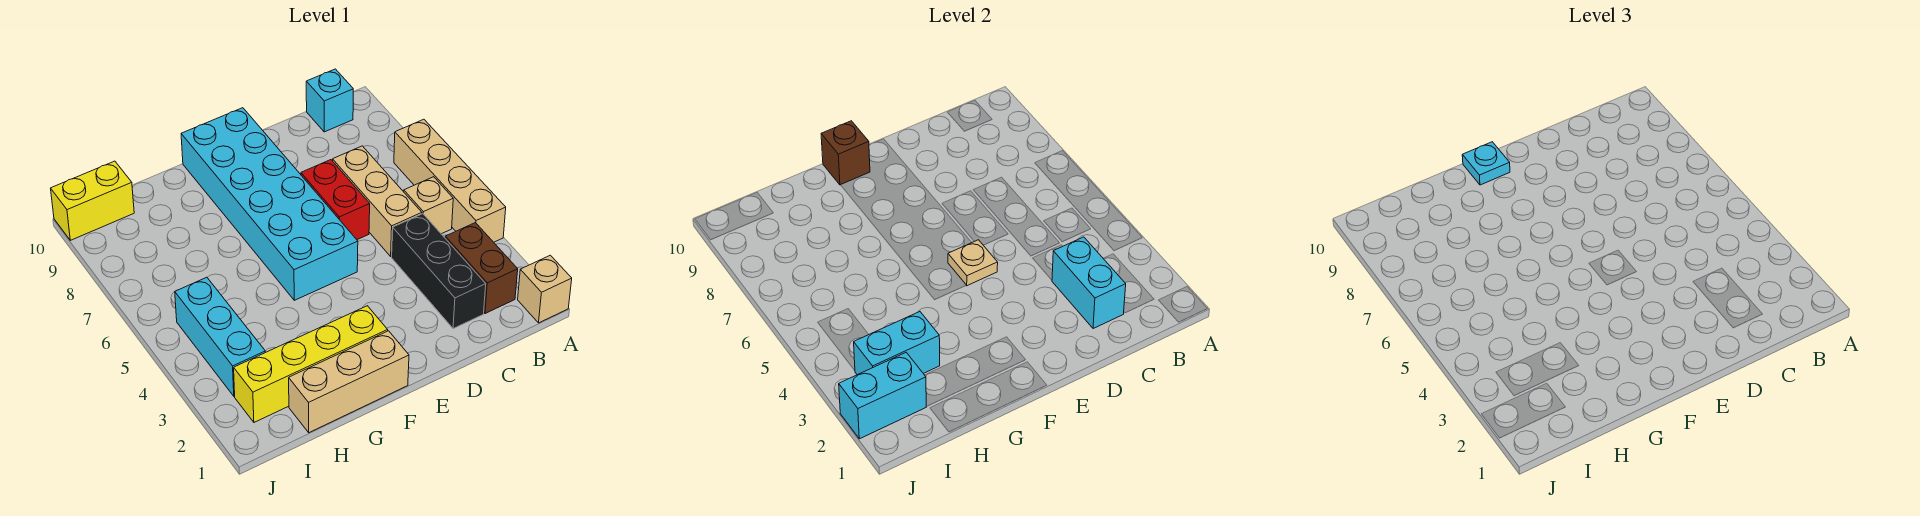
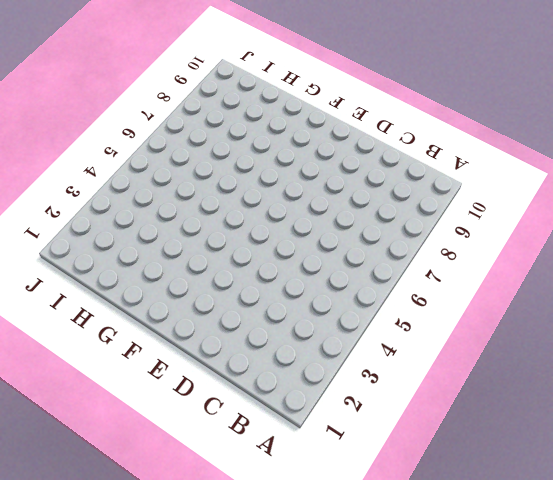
none -> tan brick A1 level 1
none -> tan brick A4:A7 level 1
none -> brown brick B2:B3 level 1

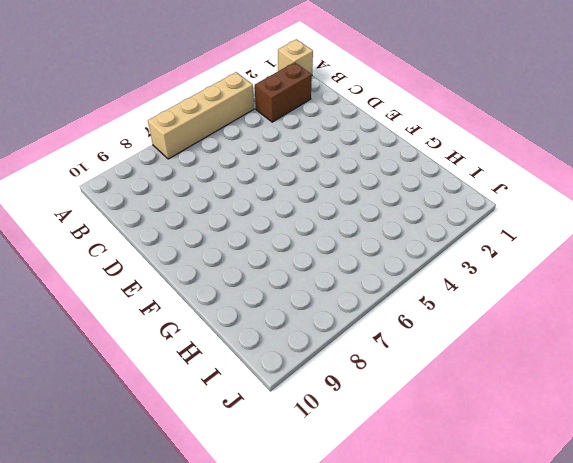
none -> tan brick B5 level 1
none -> cyan brick B10 level 1
none -> black brick C2:C4 level 1

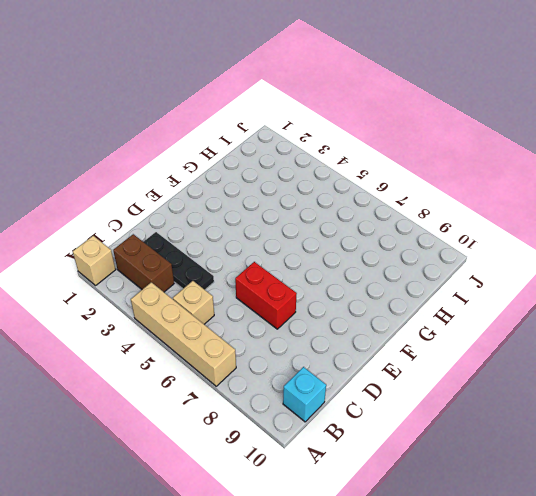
black plate C2:C4 level 1 -> black brick C2:C4 level 1
none -> tan brick C5:C7 level 1
none -> cyan brick E5:F10 level 1
none -> tan brick F1:H1 level 1

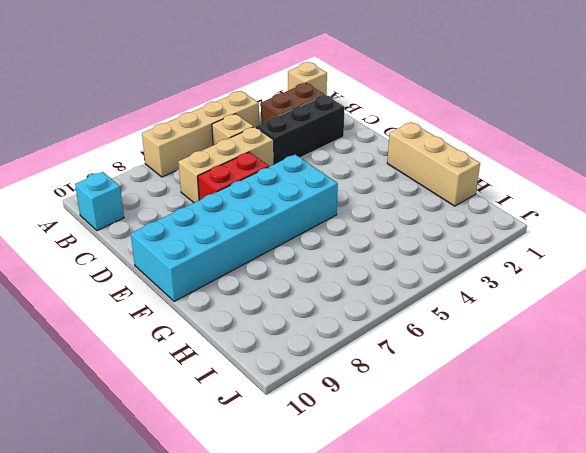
none -> yellow brick F2:I2 level 1
none -> cyan brick I3:I5 level 1
none -> yellow brick I10:J10 level 1

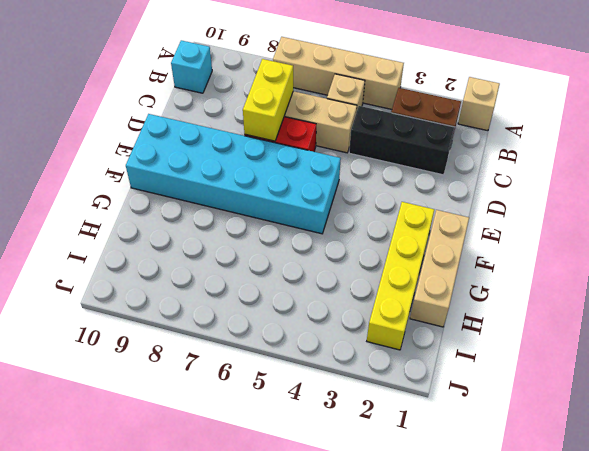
yellow brick C7:D7 level 2 -> yellow brick I10:J10 level 1
none -> cyan brick I3:I5 level 1
none -> cyan brick C2:C3 level 2
none -> tan plate E5 level 2

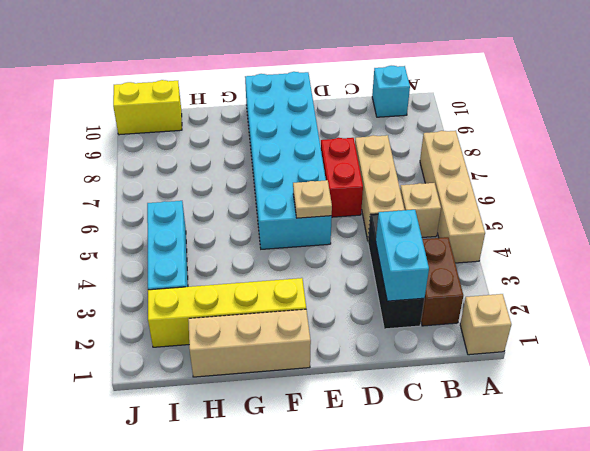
none -> brown brick F10 level 2
none -> cyan brick H3:I3 level 2
none -> cyan brick I2:J2 level 2

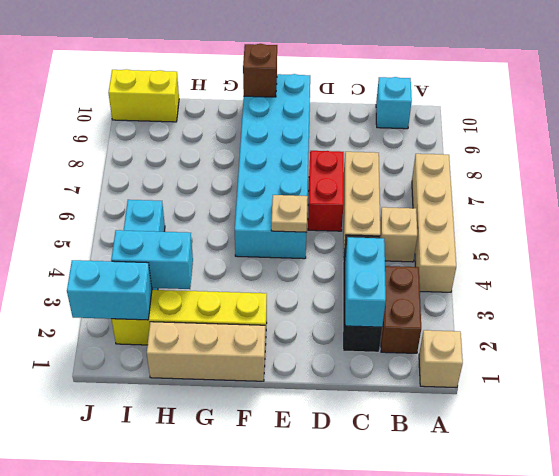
none -> cyan plate F10 level 3

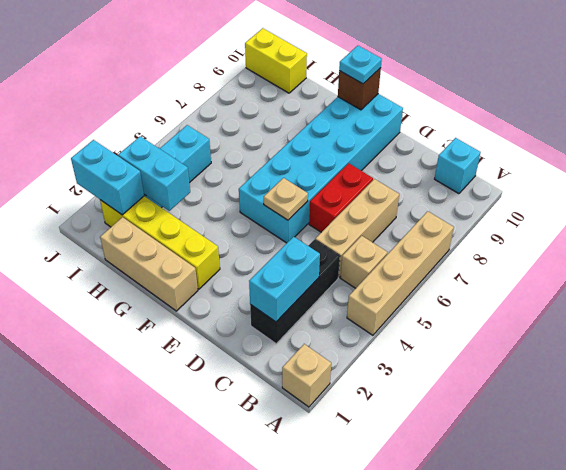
none -> brown brick B2:B3 level 1

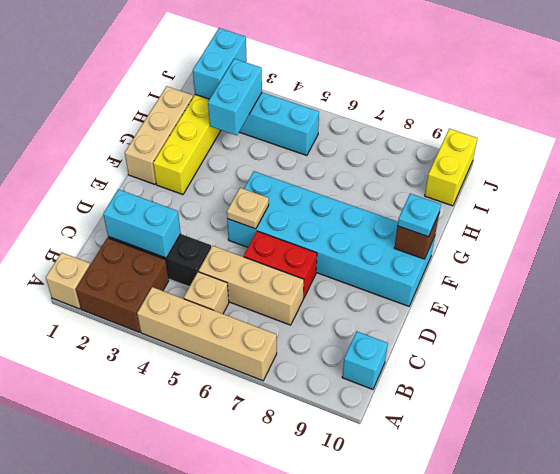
brown brick A2:B3 level 1 -> brown brick B2:B3 level 1

